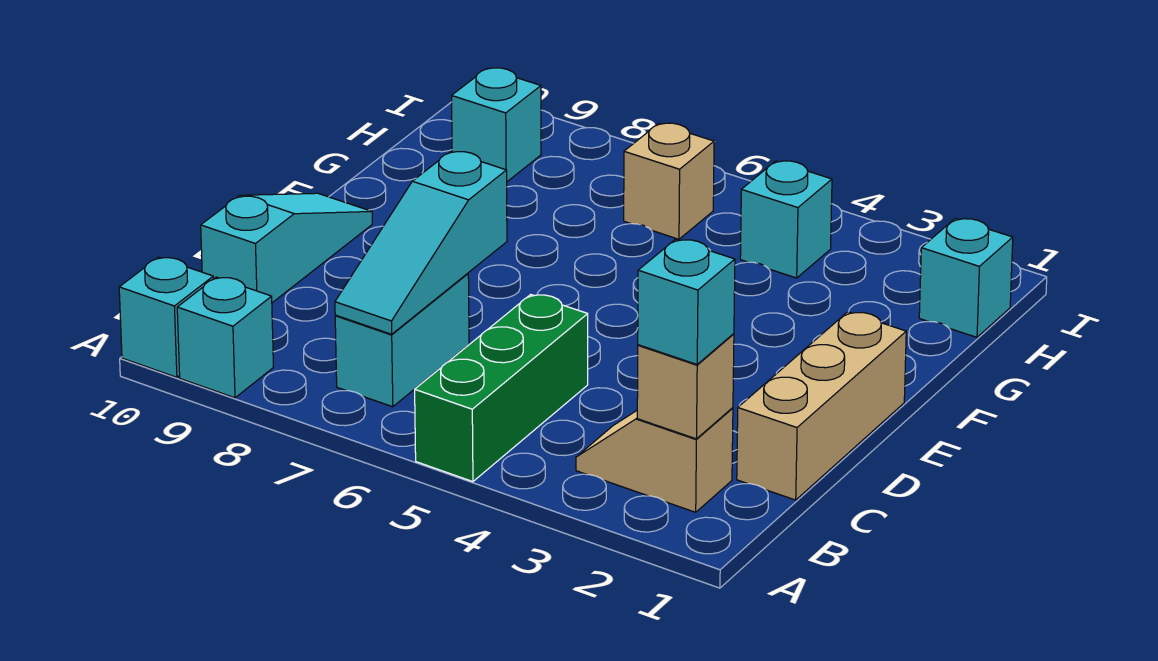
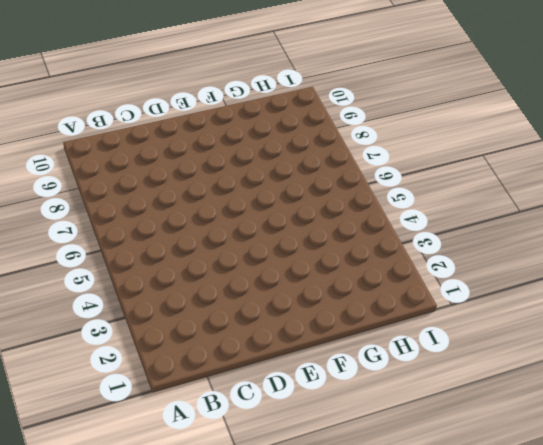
none -> green brick A5:C5 level 1
none -> cyan brick A9 level 1
none -> cyan brick A10 level 1

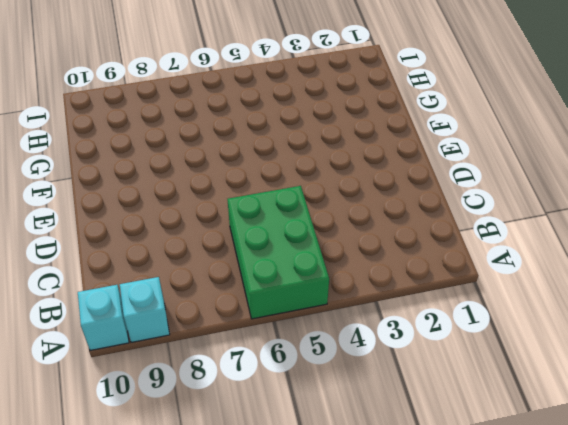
green brick A5:C6 level 1 -> green brick A5:C5 level 1
none -> tan slope B2:B3 level 1 top 2
none -> cyan brick B7:C7 level 1
none -> tan brick C1:E1 level 1

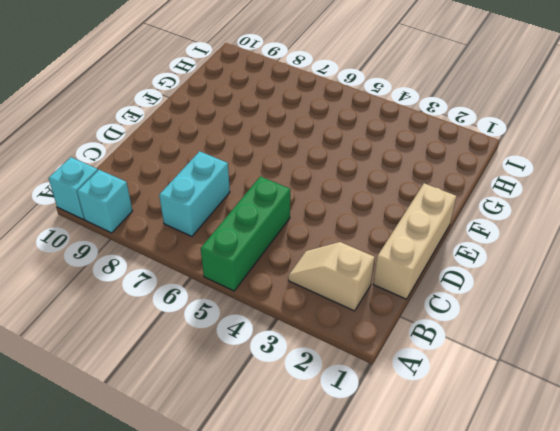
none -> cyan slope C10:E10 level 1 top C
none -> cyan brick H1 level 1
none -> cyan brick H4 level 1

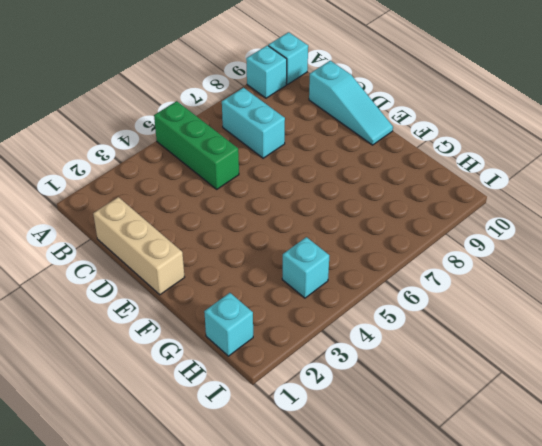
none -> tan slope B2:B3 level 1 top 2
none -> tan brick H6 level 1
none -> cyan brick H9 level 1

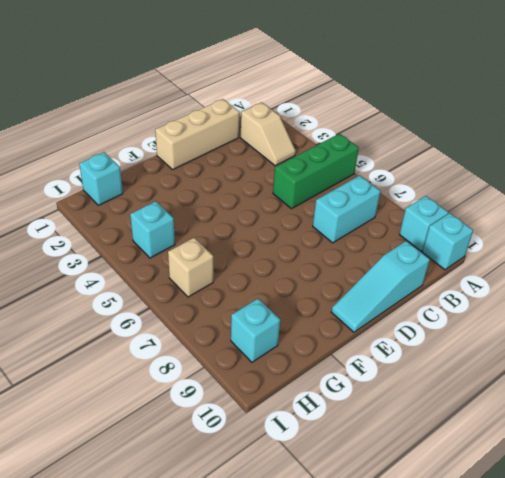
none -> tan brick B2 level 2
none -> cyan slope B7:D7 level 2 top D
none -> cyan brick B2 level 3

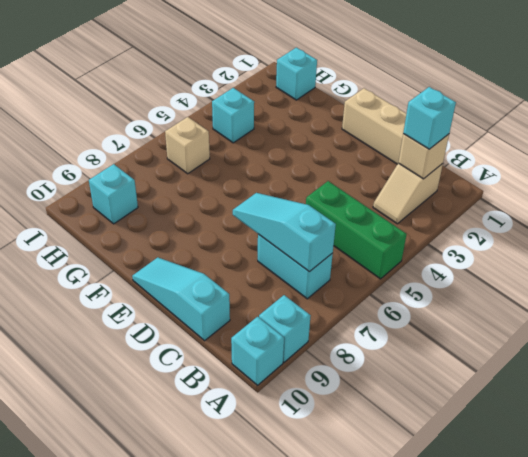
cyan slope B7:D7 level 2 top B -> cyan slope B7:D7 level 2 top D

